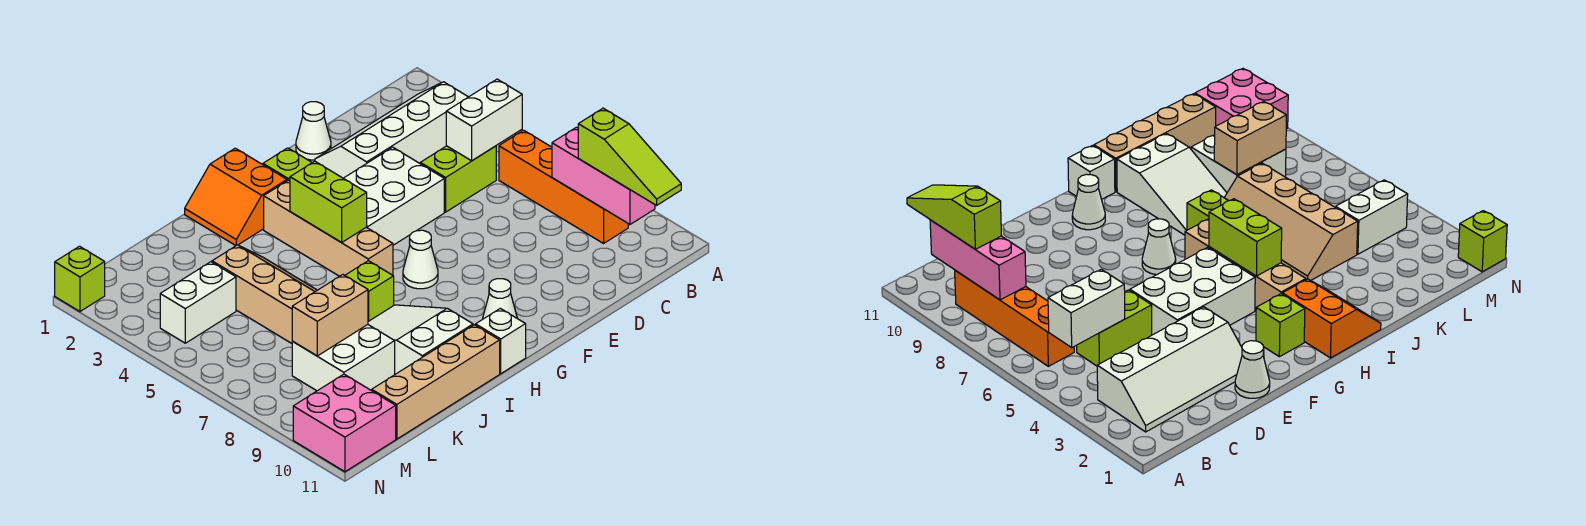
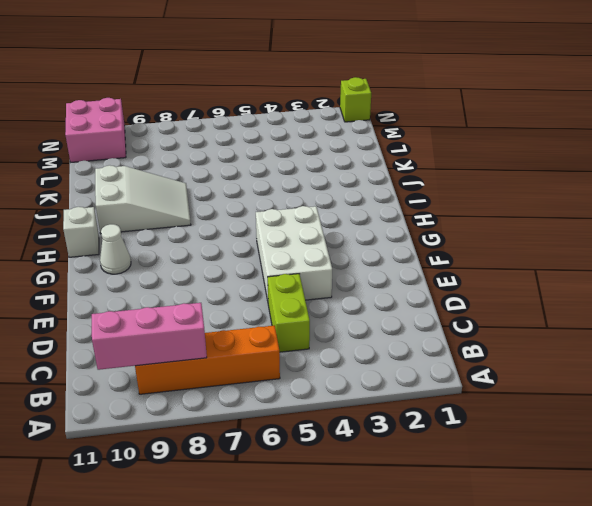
none -> white slope B2:E3 level 1 top 3
none -> white cone E1 level 1
none -> lime brick G2 level 1

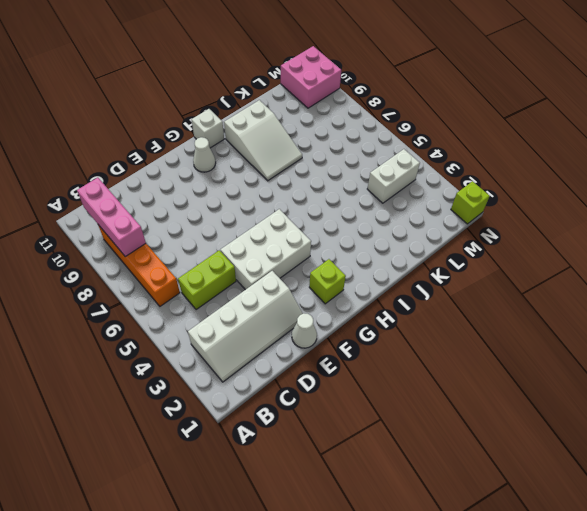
none -> white cone G7 level 1
none -> orange slope H1:I2 level 1 top H
none -> tan brick H3:H6 level 1

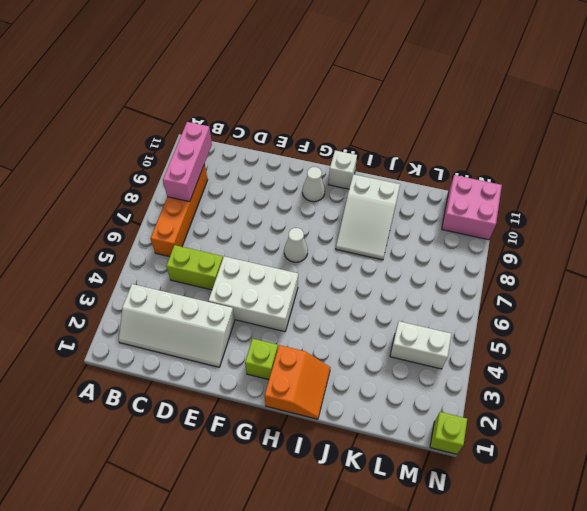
none -> white cone E1 level 1
none -> tan brick H3:H6 level 1
none -> lime brick I7 level 1

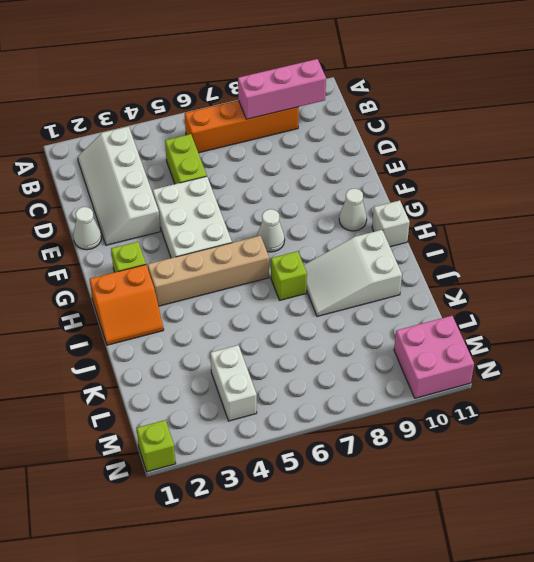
none -> tan brick I11:L11 level 1
none -> tan slope J4:K7 level 1 top K
none -> white brick K8:L9 level 1

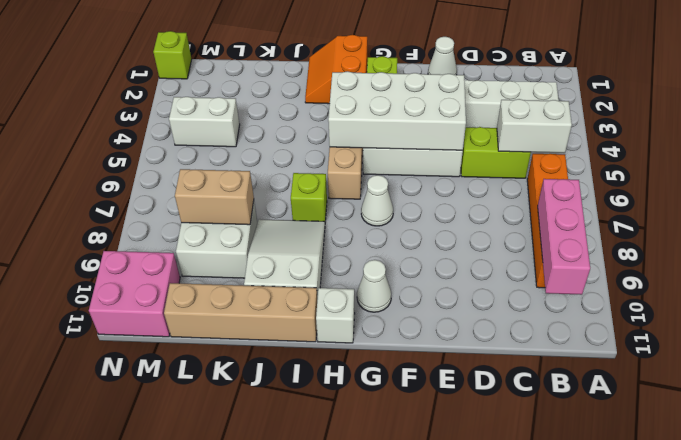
white brick E4:H5 level 2 -> lime brick H4:H5 level 2
none -> tan slope J4:K7 level 1 top K
none -> lime slope B9:B11 level 3 top 9

